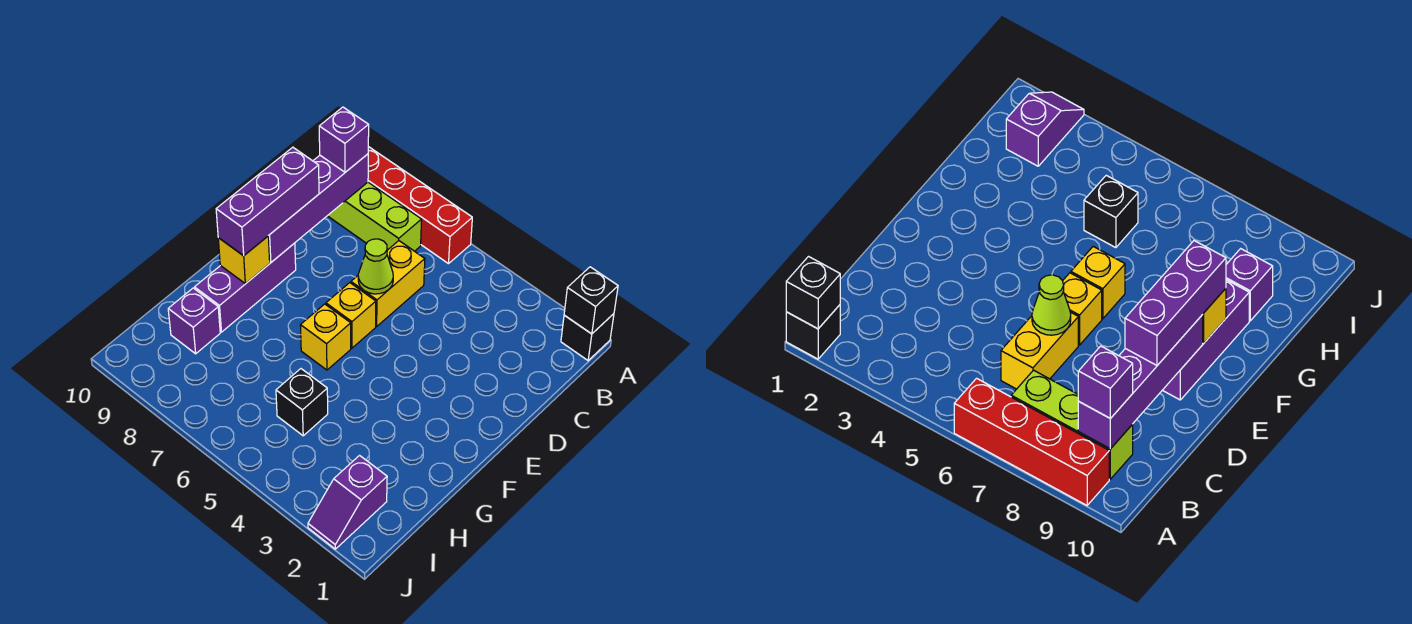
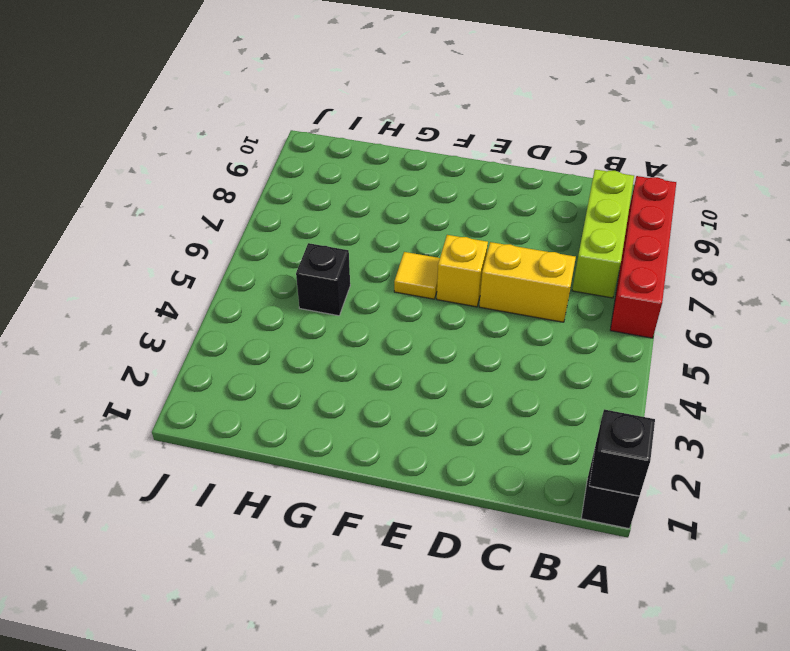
yellow tile F6 level 1 -> yellow brick F6 level 1
none -> purple brick E9:G9 level 1
none -> purple brick H9 level 1
none -> purple slope I2:J2 level 1 top I

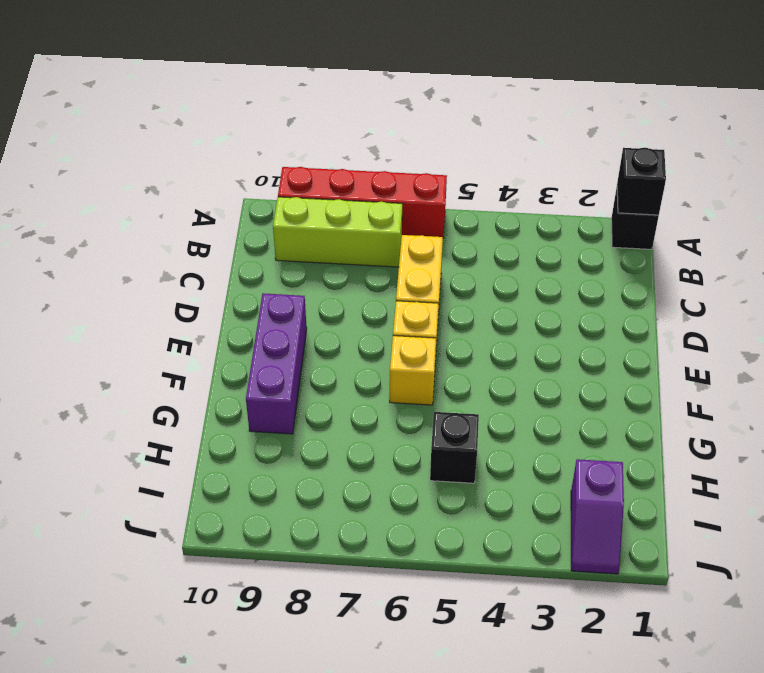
none -> purple brick H9 level 1
none -> purple brick B9:E9 level 2
none -> lime cone D6 level 2

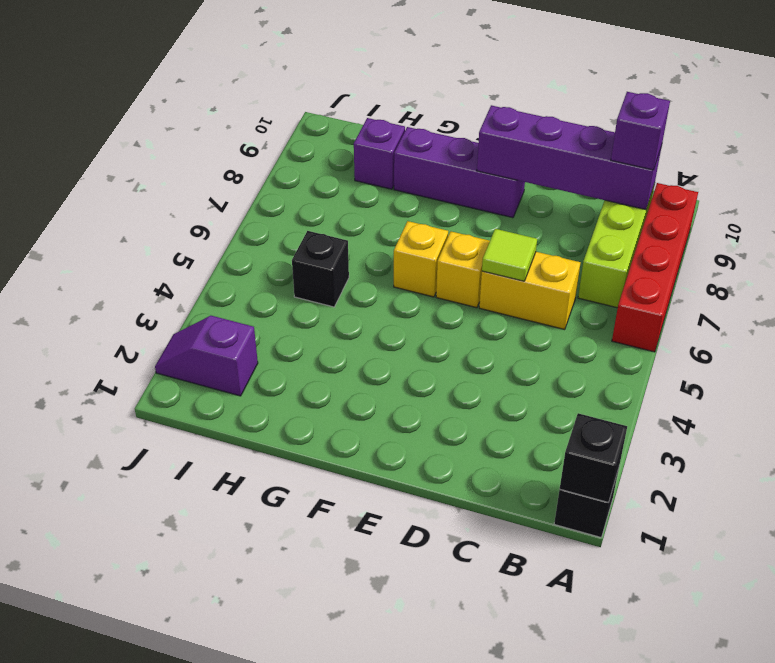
lime tile D6 level 2 -> lime cone D6 level 2
none -> yellow brick F9 level 2
none -> purple brick D9:F9 level 3

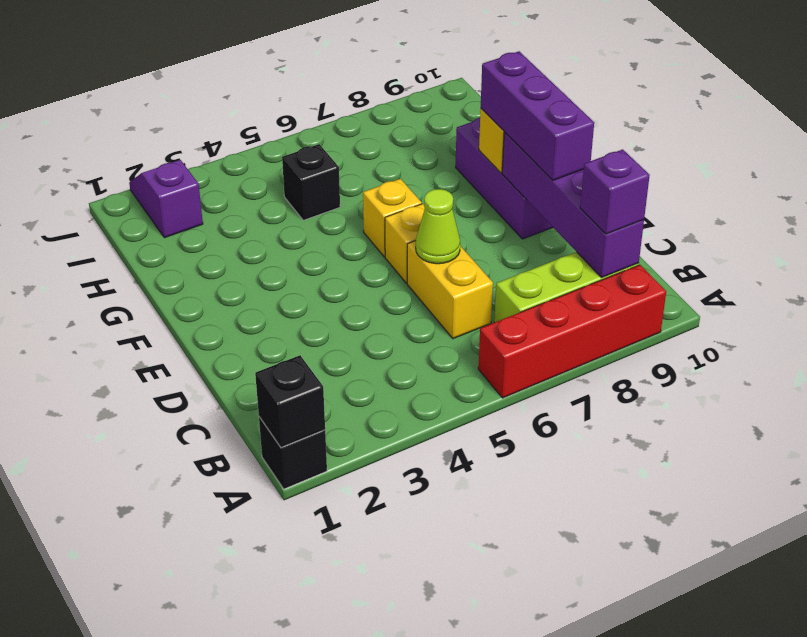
none -> purple brick H9 level 1

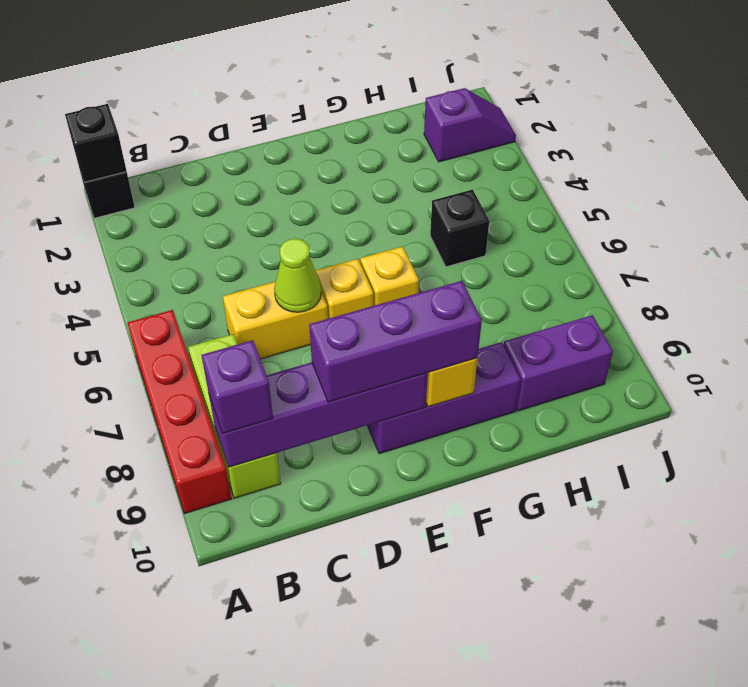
purple brick H9:I9 level 1 -> purple brick H9 level 1

